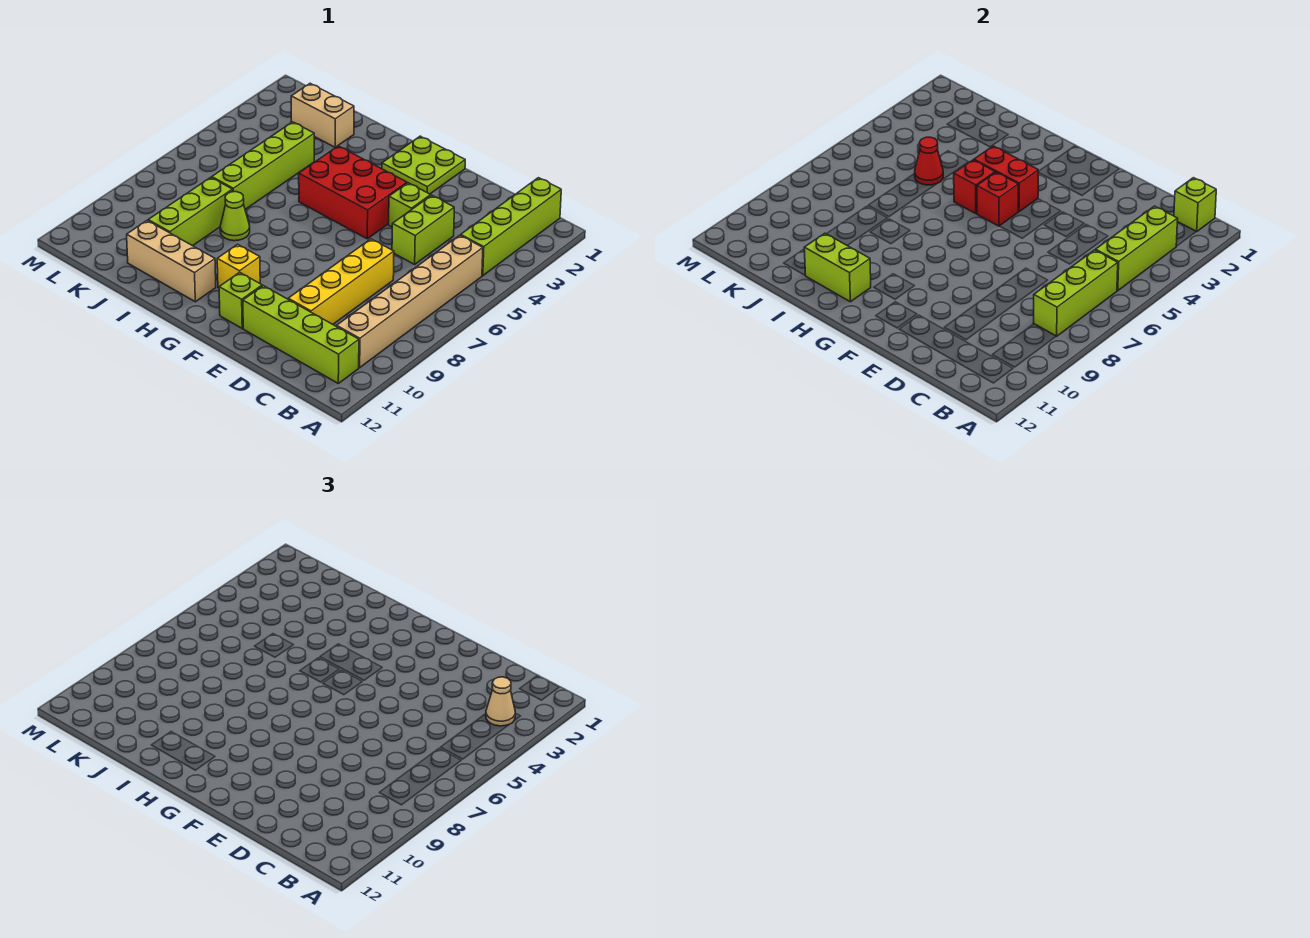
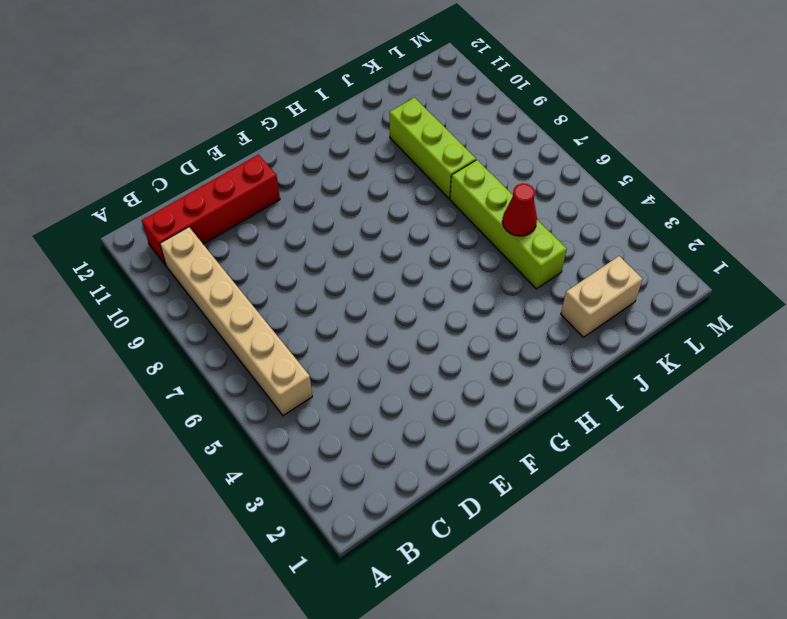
red brick B11:E11 level 1 -> lime brick B11:E11 level 1
none -> lime brick B1:B4 level 1
none -> lime brick D4:D5 level 1
none -> yellow brick D7:D10 level 1

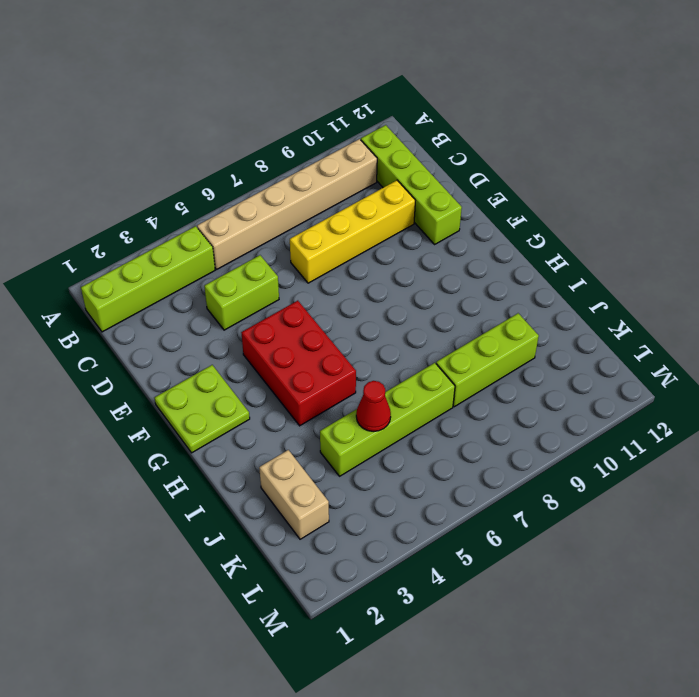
none -> lime brick E4 level 1
none -> lime brick F11 level 1
none -> yellow brick G10 level 1

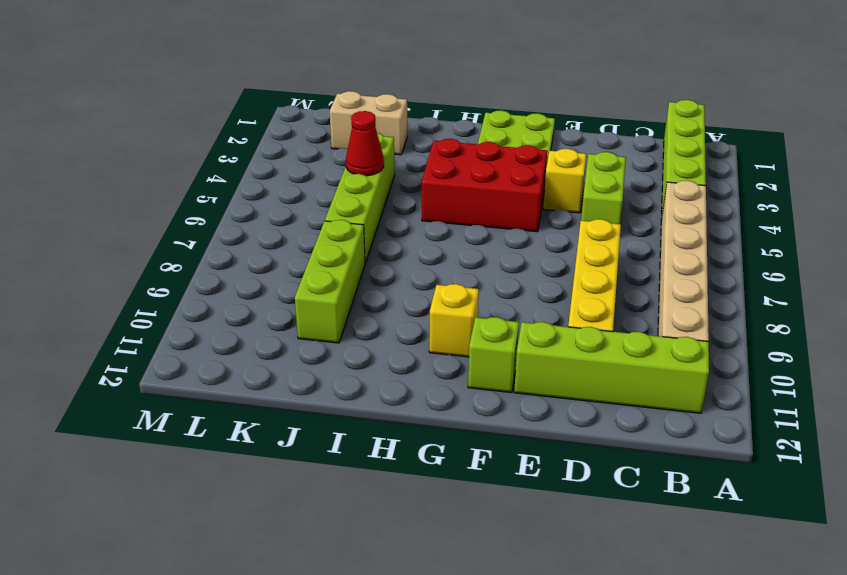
yellow brick E4 level 1 -> lime brick E4 level 1
none -> tan brick H11:J11 level 1
none -> lime cone I8 level 1
none -> lime brick B1 level 2

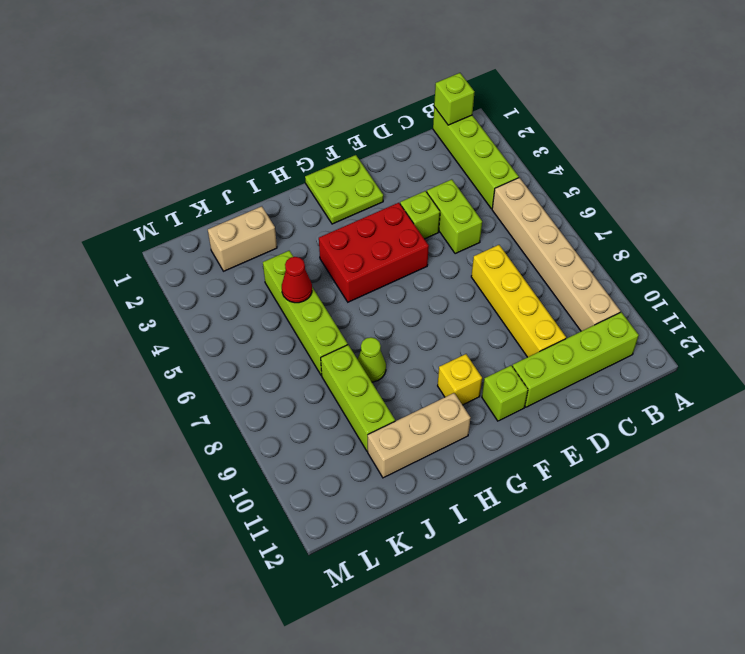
none -> lime brick B3:B5 level 2
none -> lime brick B6:B8 level 2
none -> red brick G4:H4 level 2

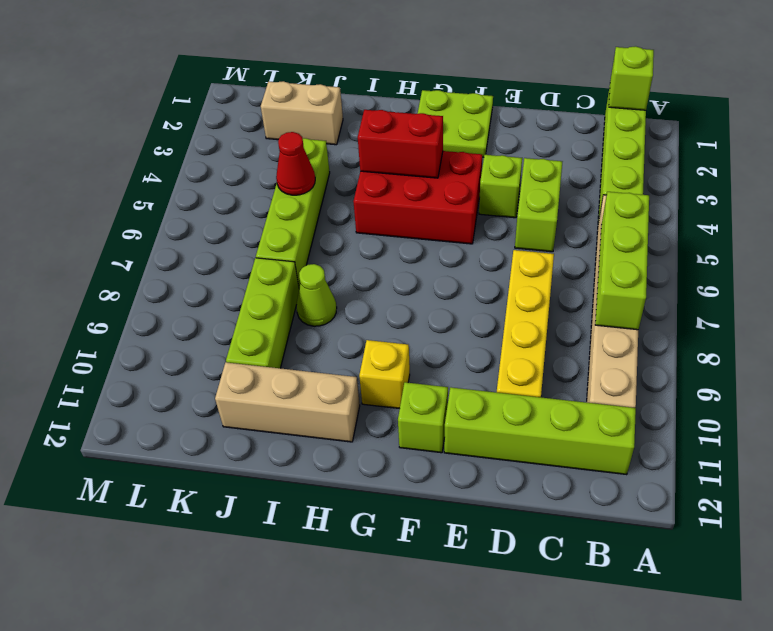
none -> lime brick B3:B5 level 2
none -> red brick G5 level 2
none -> red brick H5 level 2

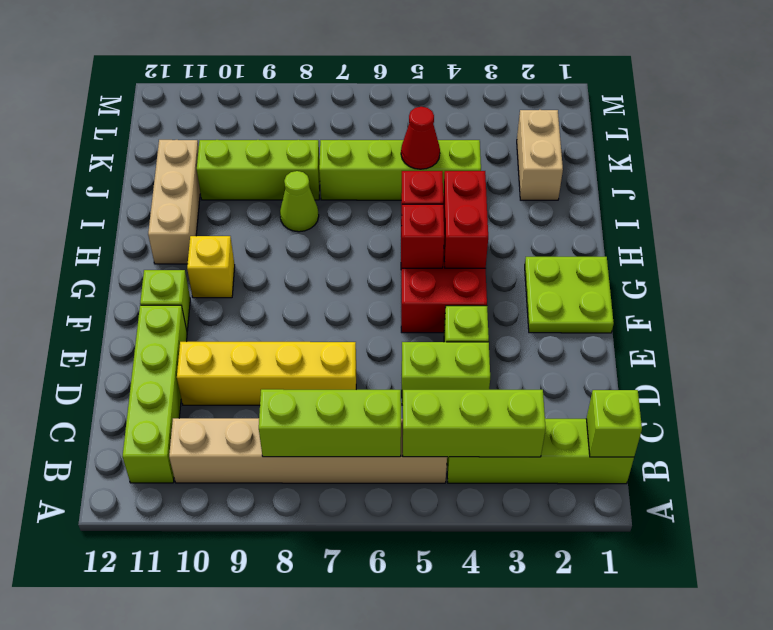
none -> lime brick H11:I11 level 2
none -> tan cone B3 level 3

